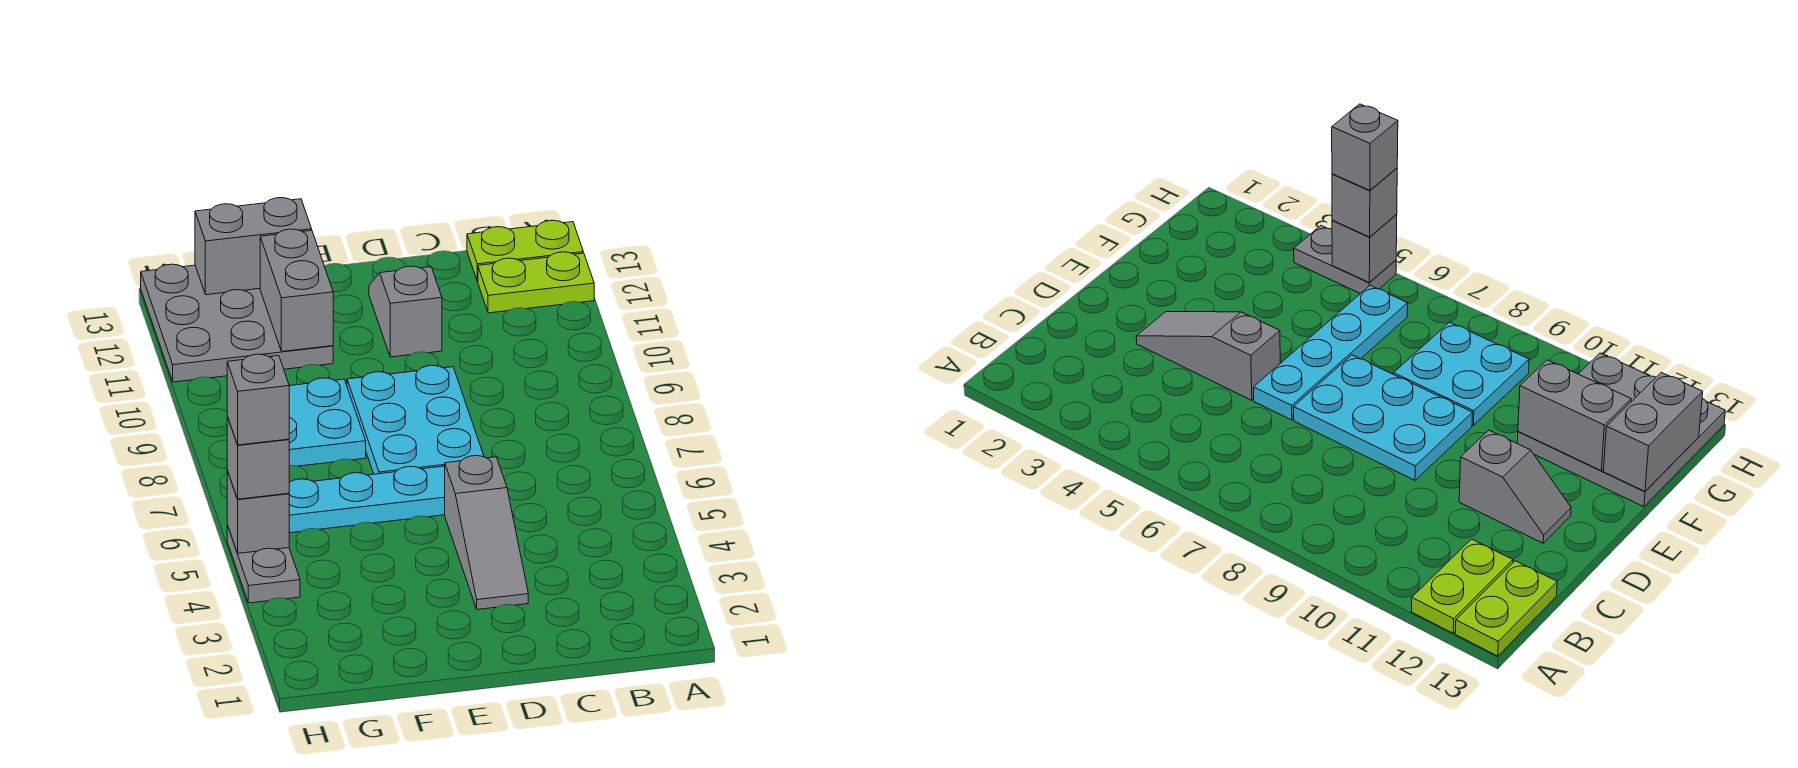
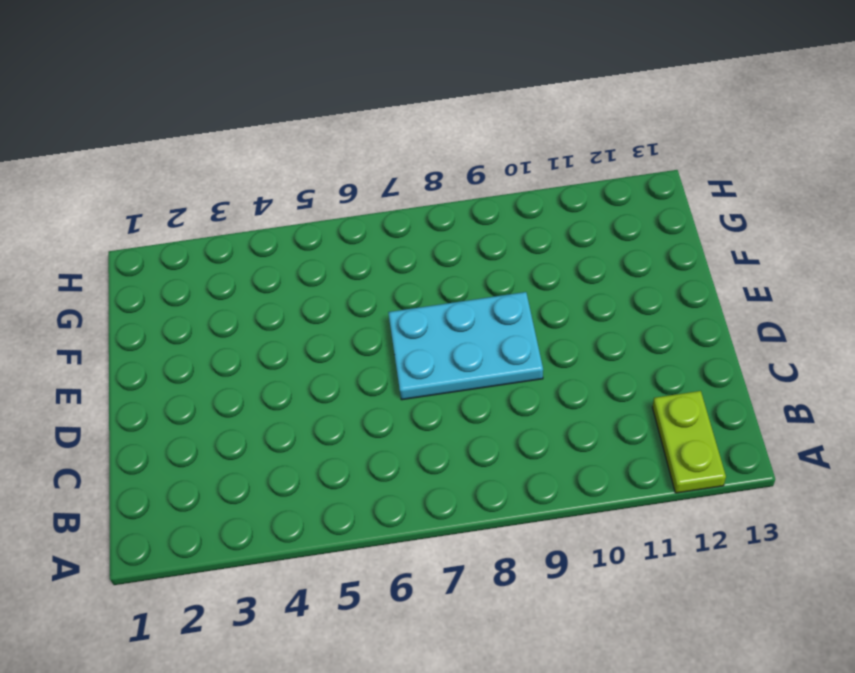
none -> lime plate A13:B13 level 1
none -> grey slope D3:D5 level 1 top 5
none -> cyan plate D6:G6 level 1

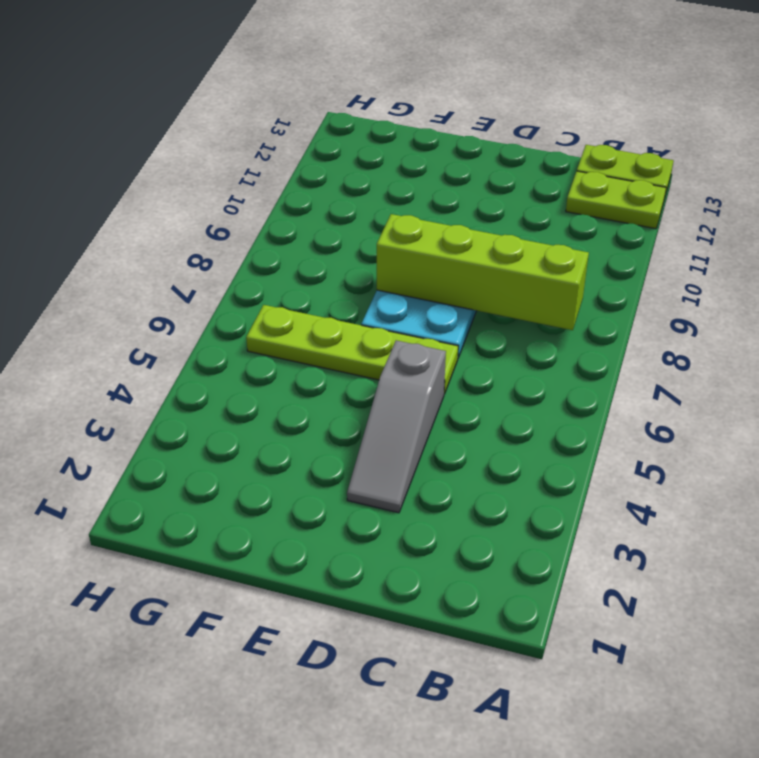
lime brick B8:E8 level 2 -> none
lime plate D6:G6 level 1 -> cyan plate D6:G6 level 1
none -> grey slope D11:D12 level 1 top 11
none -> cyan plate F8:G9 level 1
none -> grey plate F11:H13 level 1

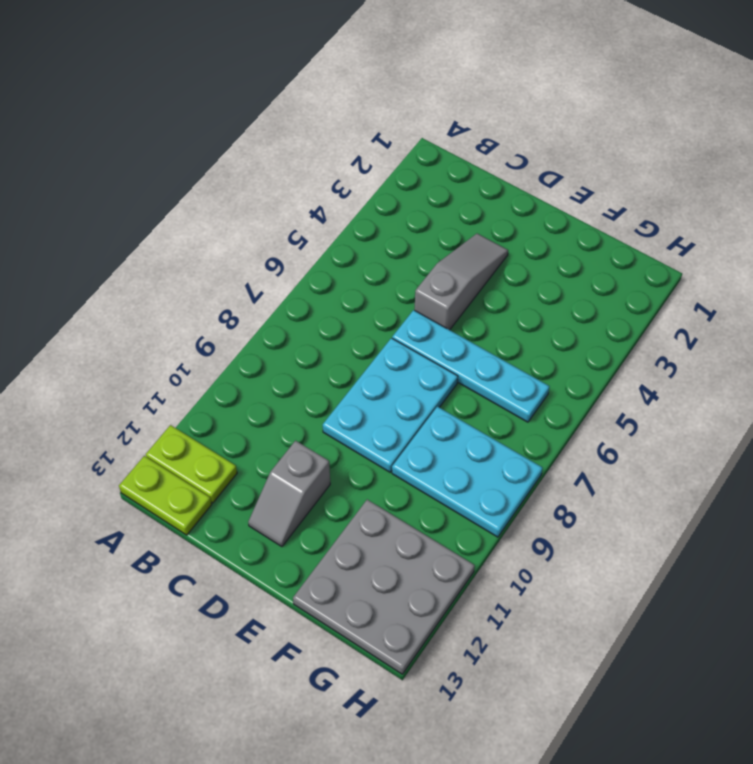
cyan plate F8:H9 level 1 -> cyan plate F8:G9 level 1
none -> grey plate H4:H5 level 1
none -> grey brick F11:F12 level 2
none -> grey brick F13:G13 level 2

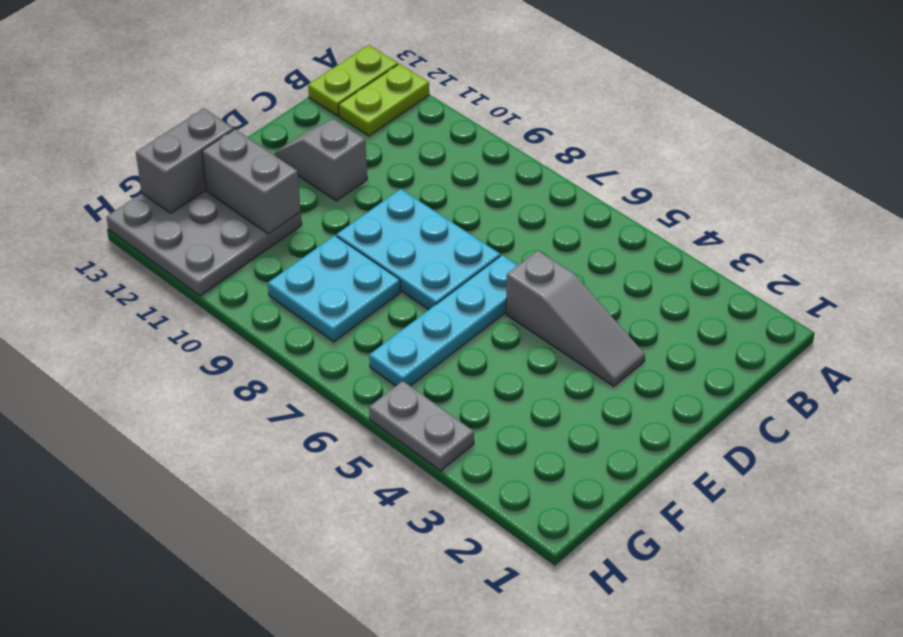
none -> grey brick H5 level 2
none -> grey brick H5 level 3
none -> grey brick H5 level 4

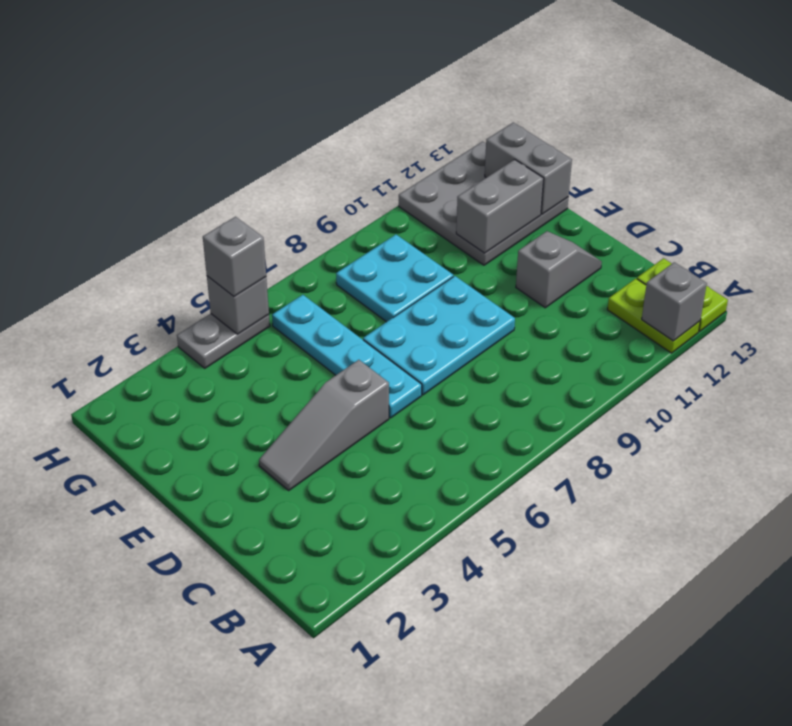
grey brick A12 level 2 -> grey brick H5 level 4

